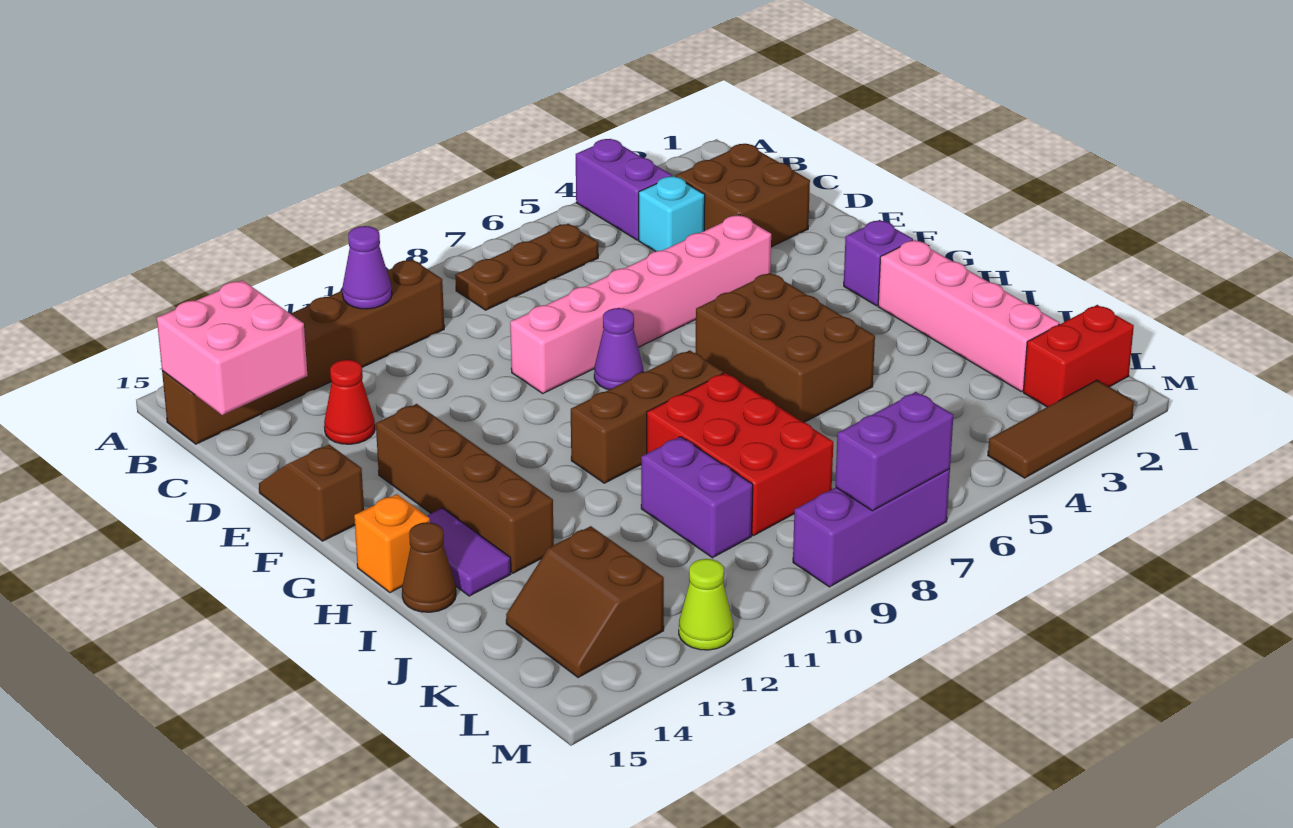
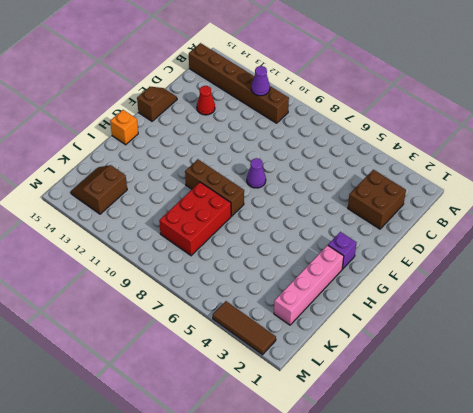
none -> purple brick A4:B4 level 1
none -> brown plate B6:B8 level 1
none -> cyan brick C4 level 1

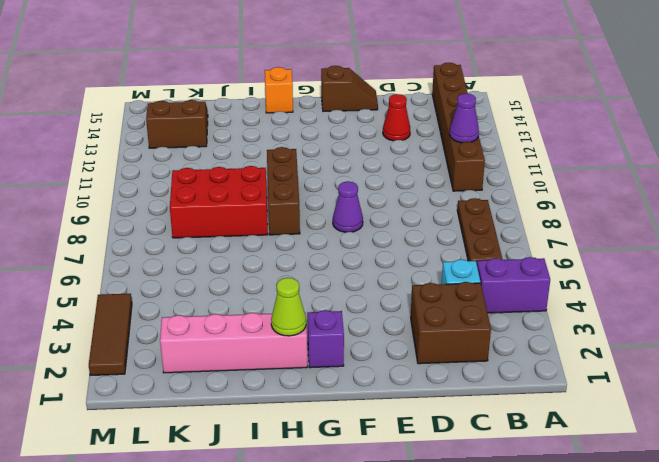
lime cone H2 level 2 -> lime cone M12 level 1
none -> pink brick E4:E9 level 1
none -> brown brick F13:I13 level 1
none -> brown brick G5:I6 level 1

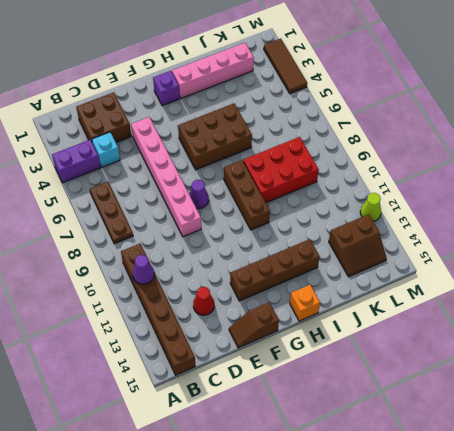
none -> purple tile H14:I14 level 1
none -> brown cone I15 level 1
none -> purple brick J10:K10 level 1

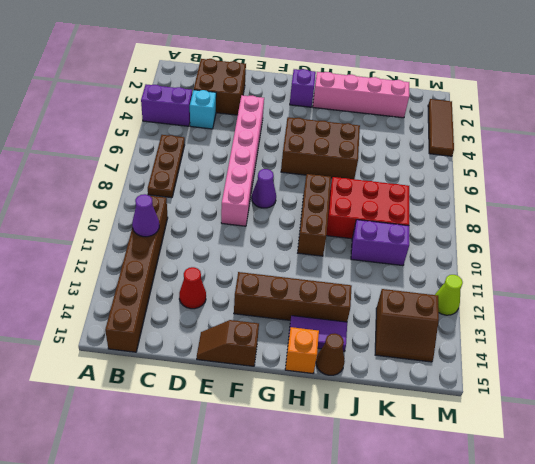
none -> red brick L1:L2 level 1
none -> purple brick M7:M9 level 1
none -> pink brick B14:C15 level 2

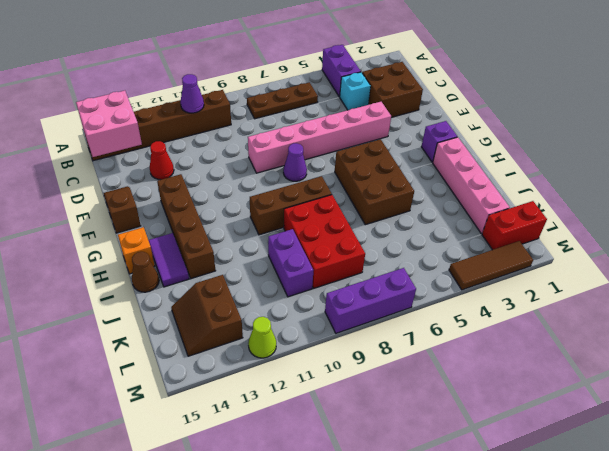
none -> purple brick M7:M8 level 2

